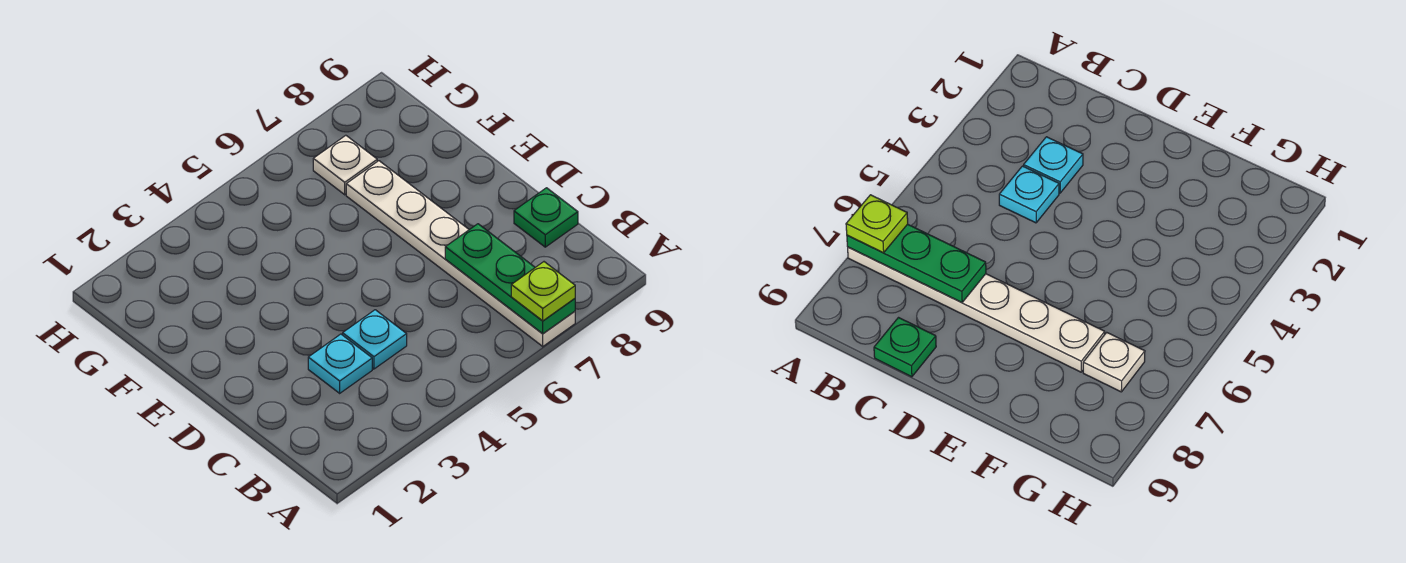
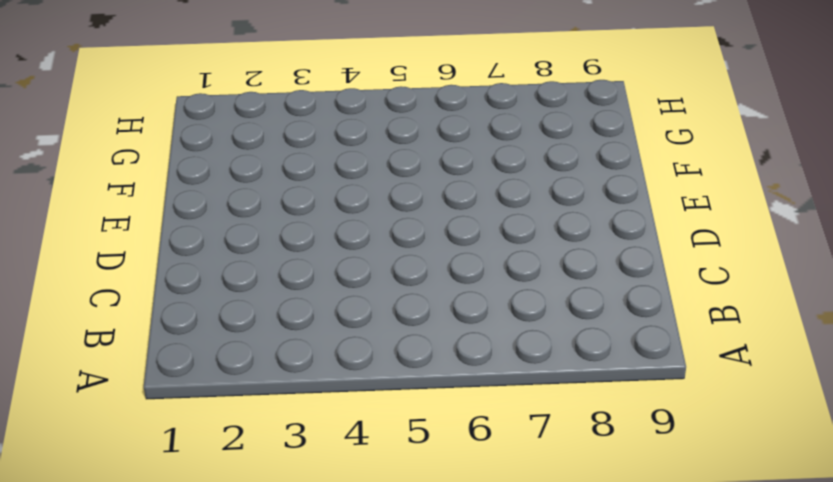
none -> white plate A7:F7 level 1
none -> cyan plate C3 level 1

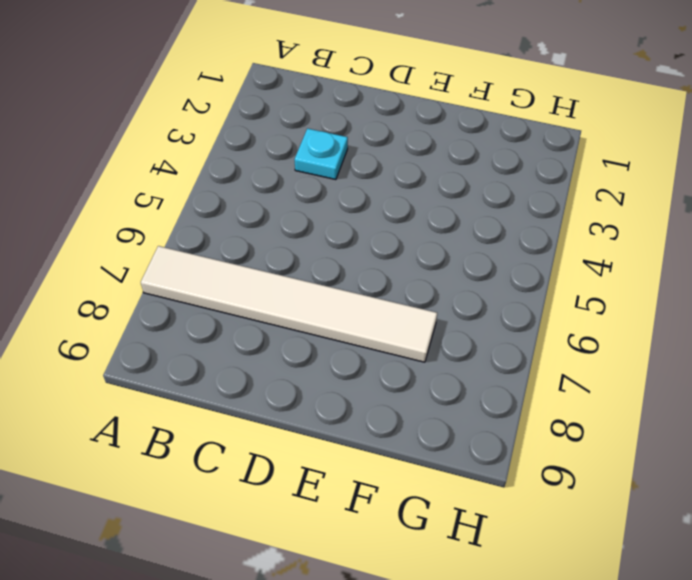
white tile A7:F7 level 1 -> white plate A7:F7 level 1
none -> cyan plate C4 level 1
none -> green plate C9 level 1

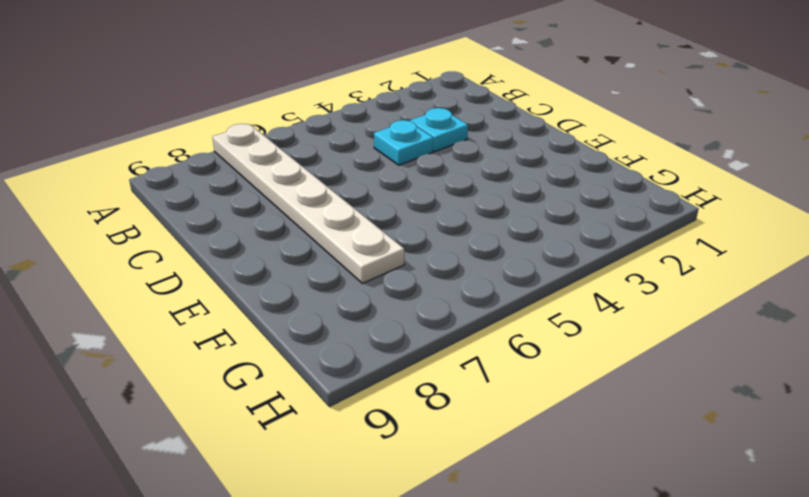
none -> green plate C9 level 1
none -> white plate G7 level 1

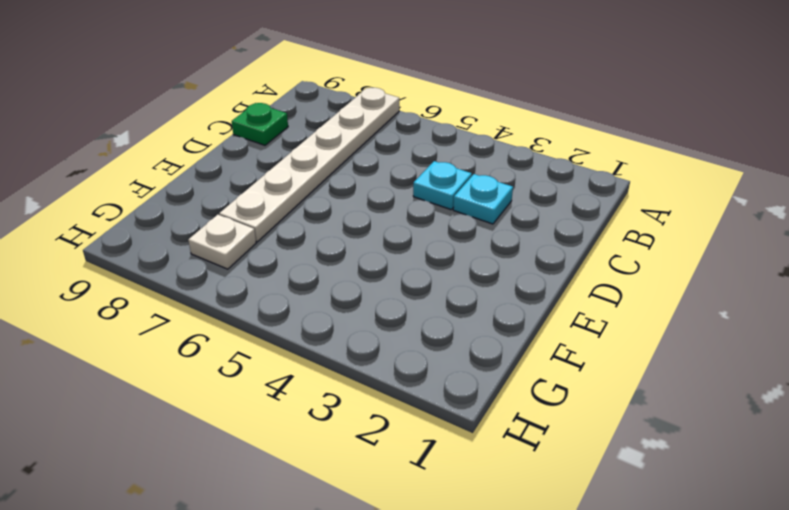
none -> green plate A7:C7 level 2
none -> lime plate A7 level 3

